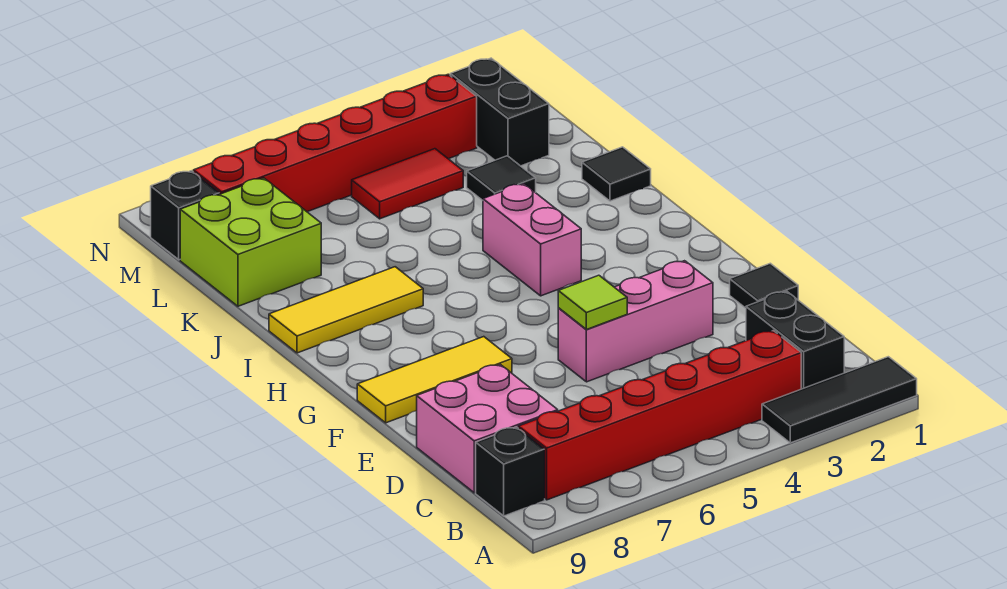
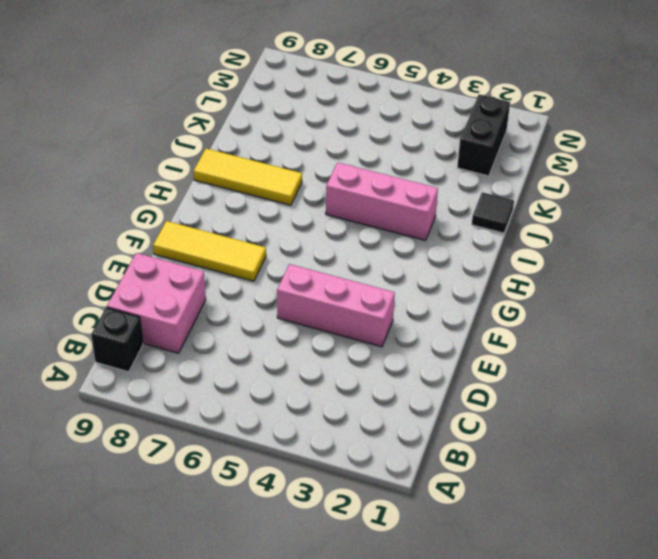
pink brick I3:I5 level 1 -> pink brick H4:I4 level 1
none -> black tile A1:A3 level 1
none -> black brick B2:C2 level 1
none -> red brick B3:B8 level 1

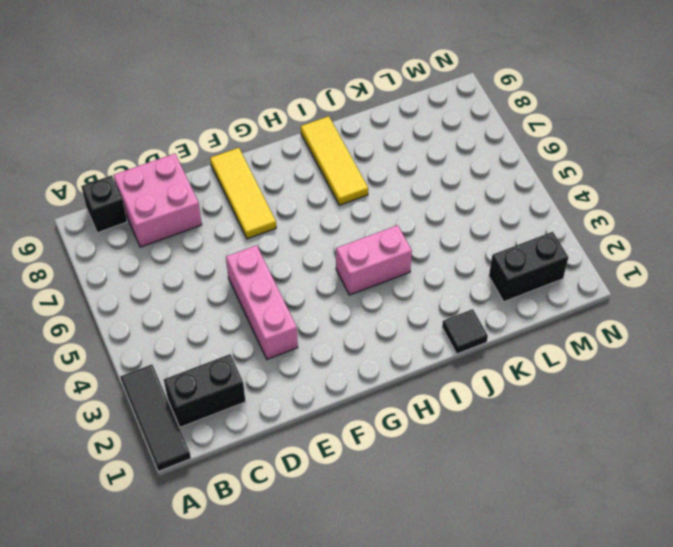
none -> red brick B3:B8 level 1
none -> black tile E1 level 1
none -> black tile K3 level 1

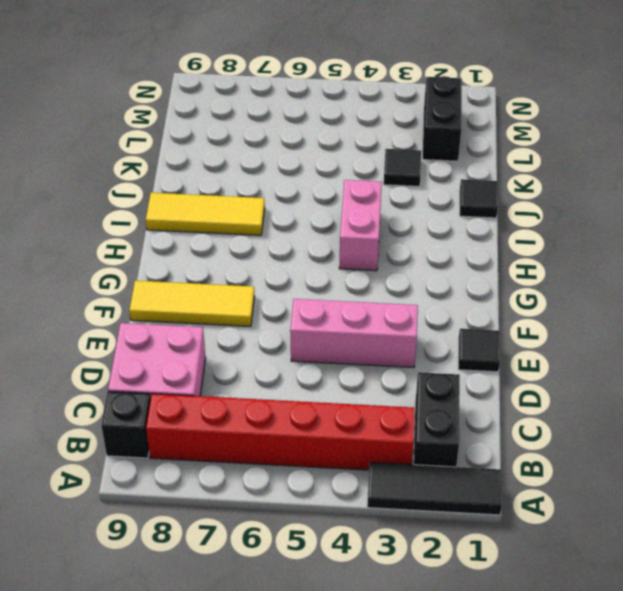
none -> lime brick K8:L9 level 1
none -> red tile L4:L5 level 1
none -> red brick M3:M8 level 1

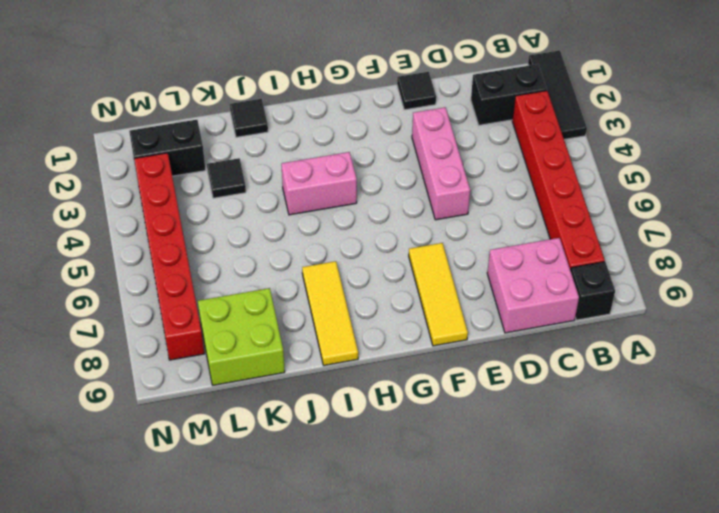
none -> red tile L4:L5 level 1
none -> black brick M9 level 1
none -> lime tile E5 level 2

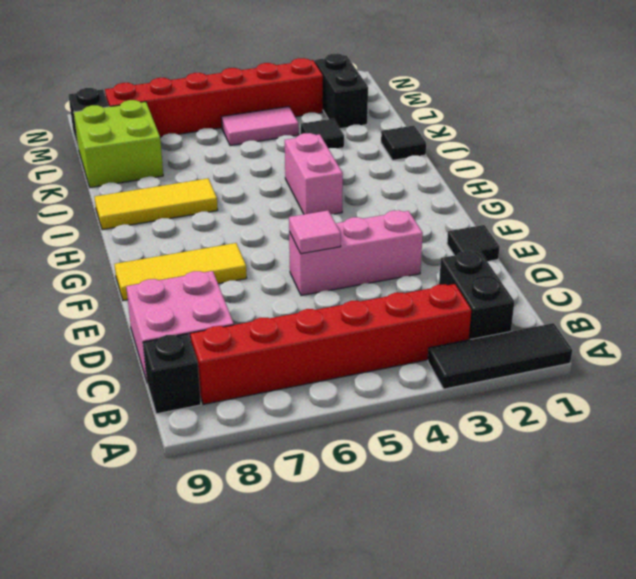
pink tile E5 level 2 -> lime tile E5 level 2
pink tile L4:L5 level 1 -> red tile L4:L5 level 1

